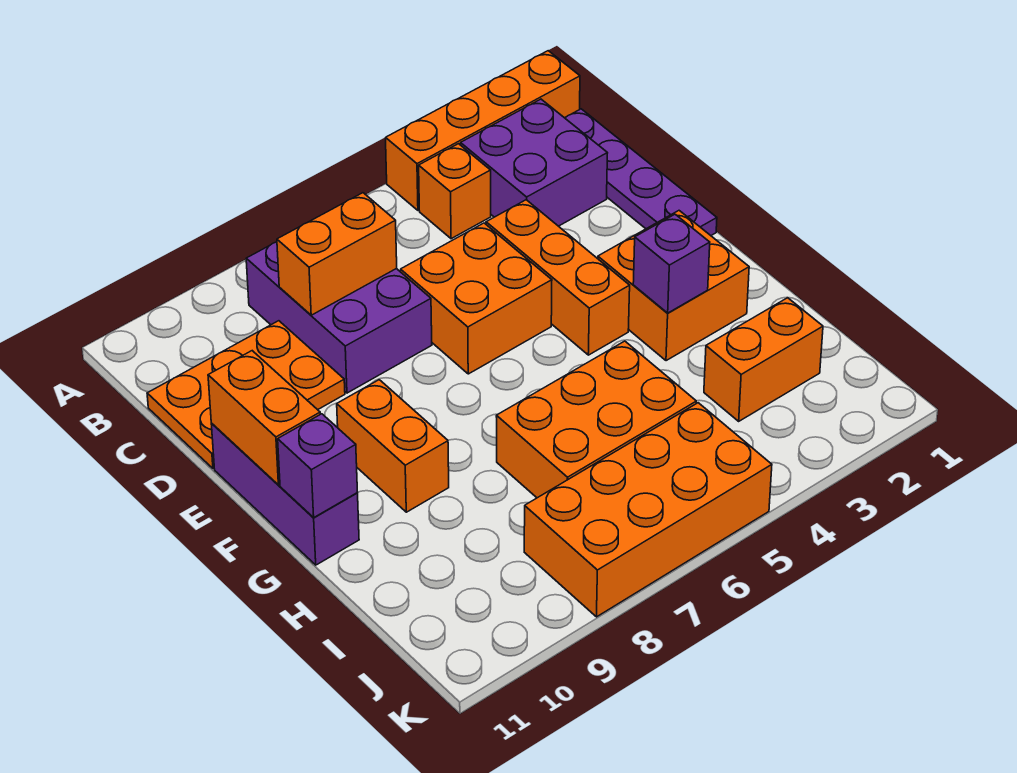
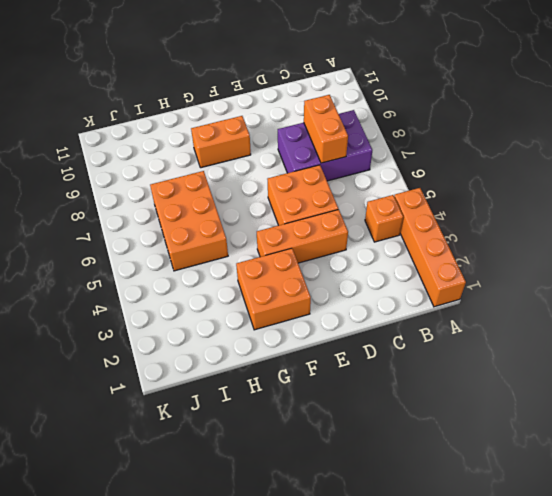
none -> purple plate B1:E1 level 1
none -> purple brick B2:C3 level 1
none -> orange plate C9:D11 level 1

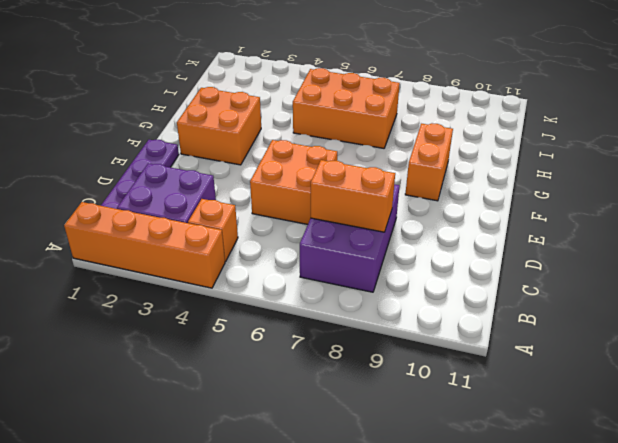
none -> orange plate C9:D11 level 1
none -> orange brick D4:F4 level 1
none -> purple brick E11:G11 level 1

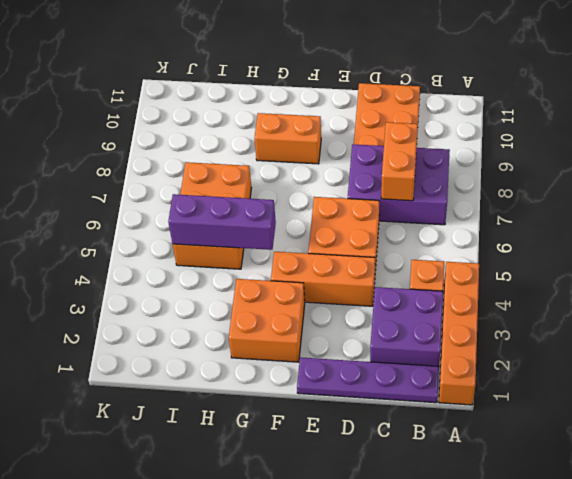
purple brick G5:I5 level 2 -> purple brick E11:G11 level 1
none -> orange brick I2:I3 level 1
none -> orange brick J5:K8 level 1
none -> orange brick E11:F11 level 2

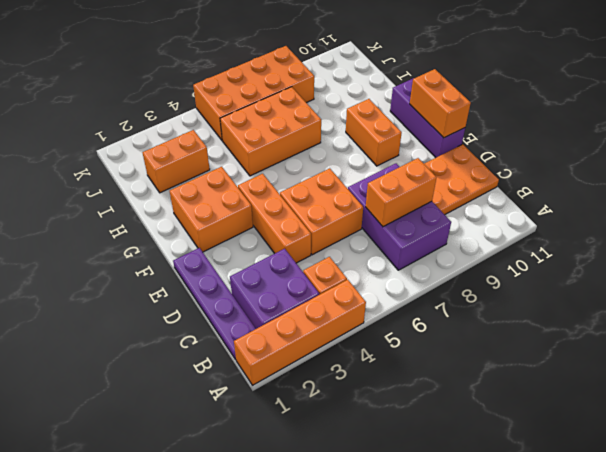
none -> purple brick G3 level 2
none -> purple brick G11 level 2

